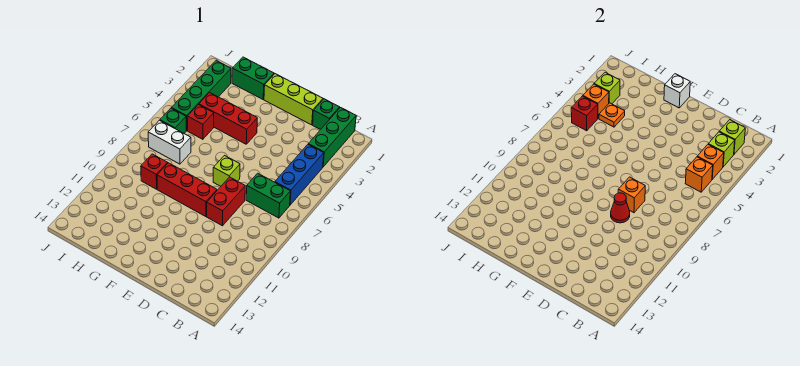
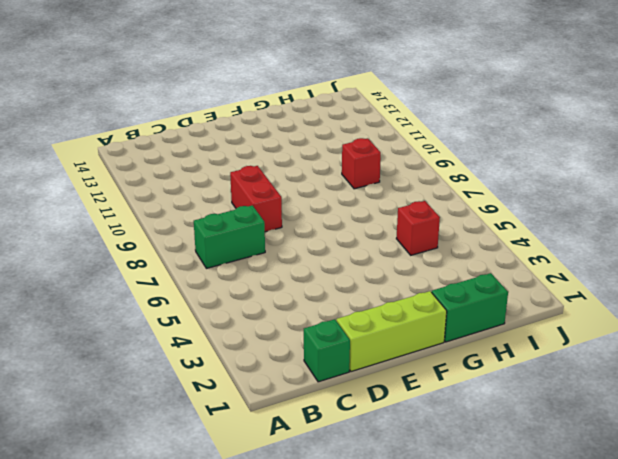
none -> green brick B1:B3 level 1
none -> blue brick B4:B6 level 1
none -> lime brick E7 level 1

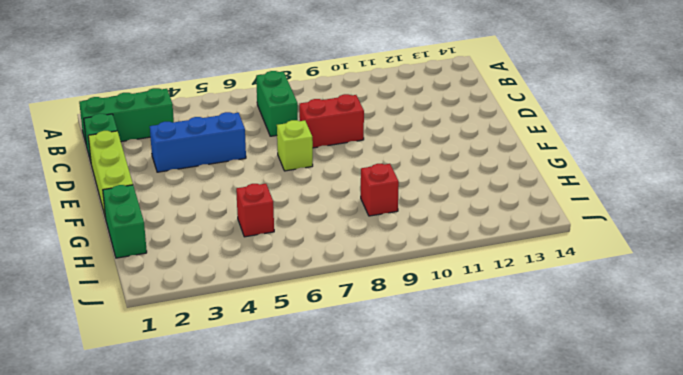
blue brick D3:D5 level 1 -> blue brick B4:B6 level 1
none -> red brick E9:G9 level 1
none -> red brick F4:H4 level 1
none -> white brick H7:I7 level 1

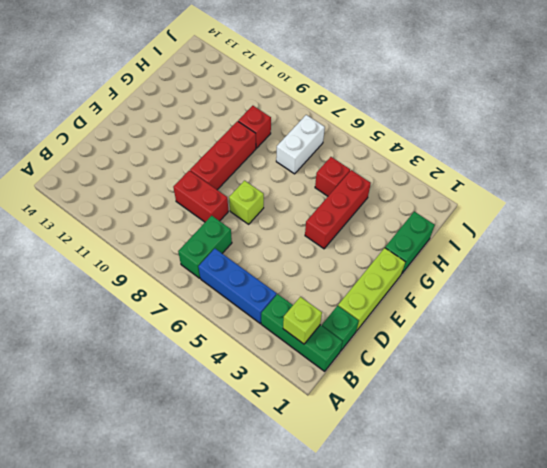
none -> green brick I2:I5 level 1
none -> green brick I6 level 1
none -> lime brick B3 level 2

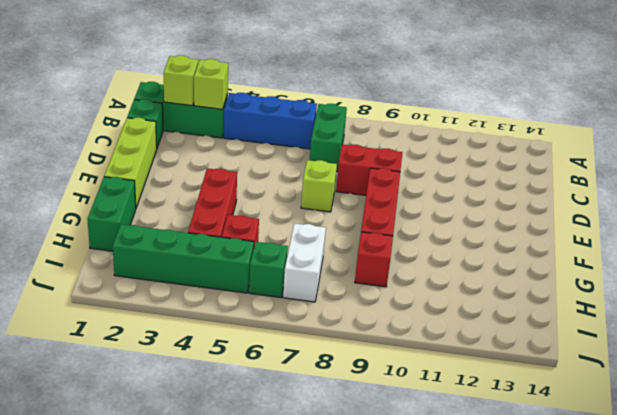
none -> orange brick B4 level 2
none -> orange brick B5 level 2
none -> orange brick D8 level 2

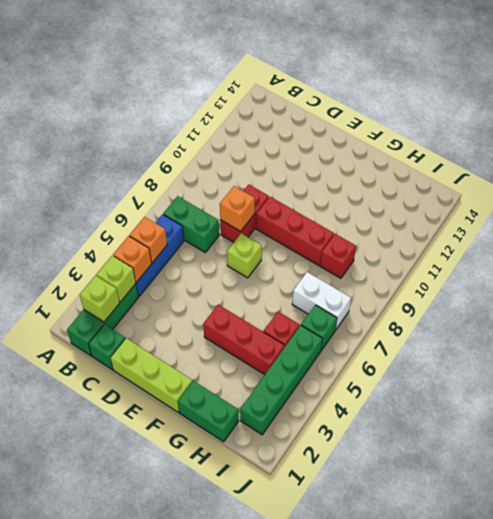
none -> red cone D9 level 2
none -> white brick F1 level 2
none -> orange plate H4 level 2

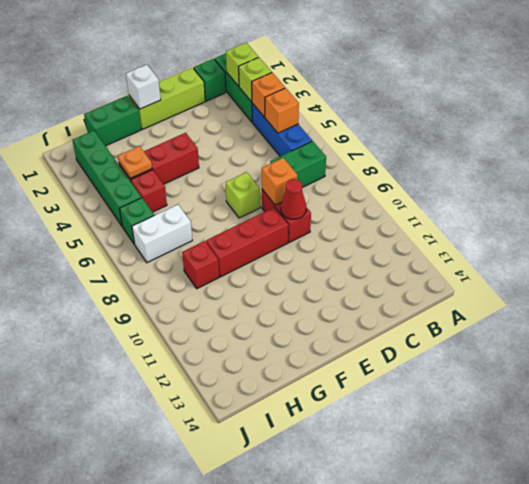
none -> lime brick I3 level 2
none -> orange brick I4 level 2
none -> red brick I5 level 2

